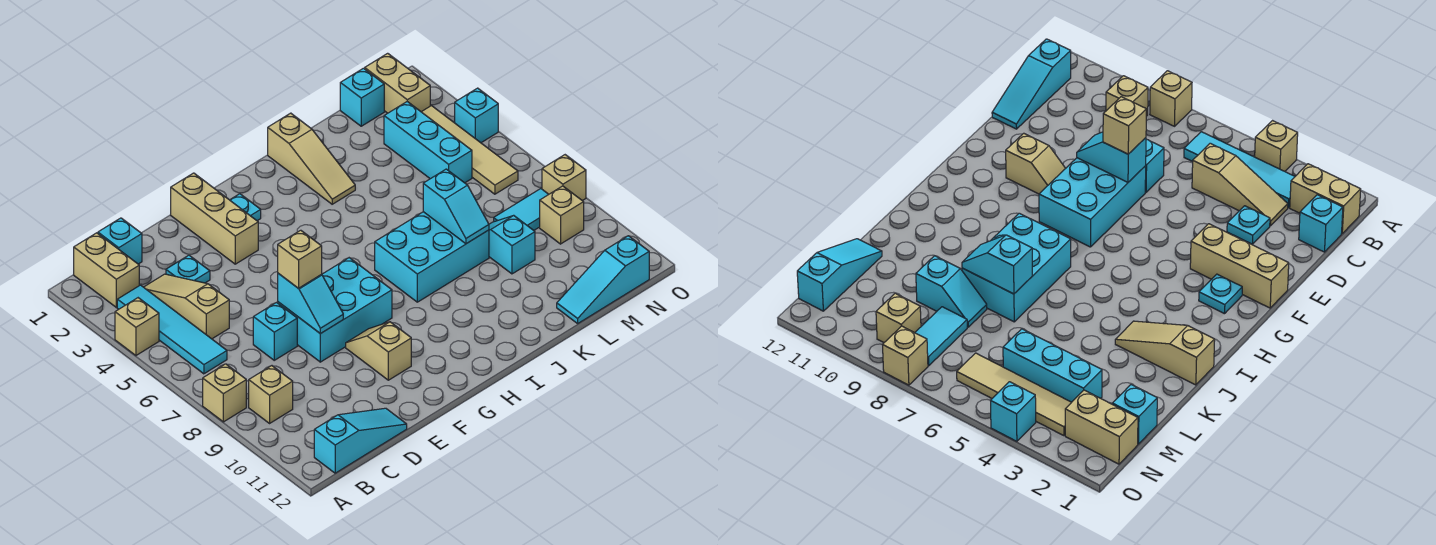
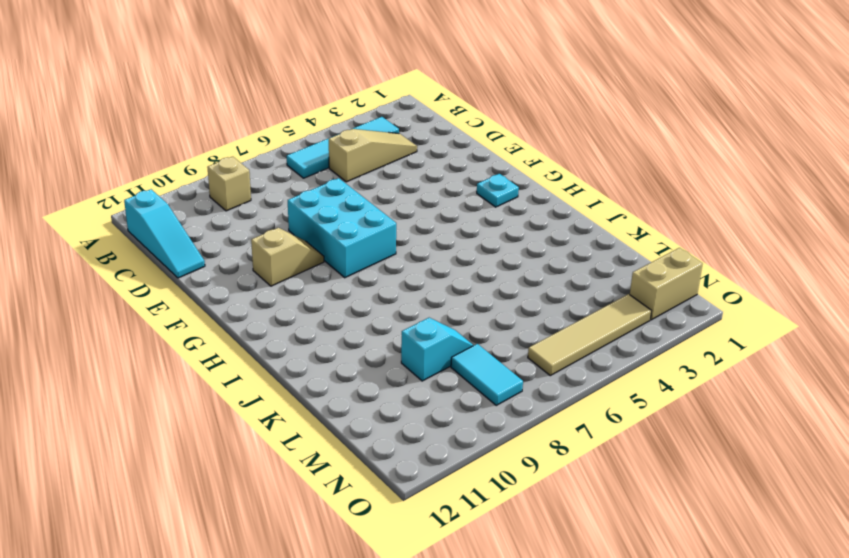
none -> tan brick A4 level 1
none -> tan brick A8 level 1
none -> tan brick B1:B2 level 1

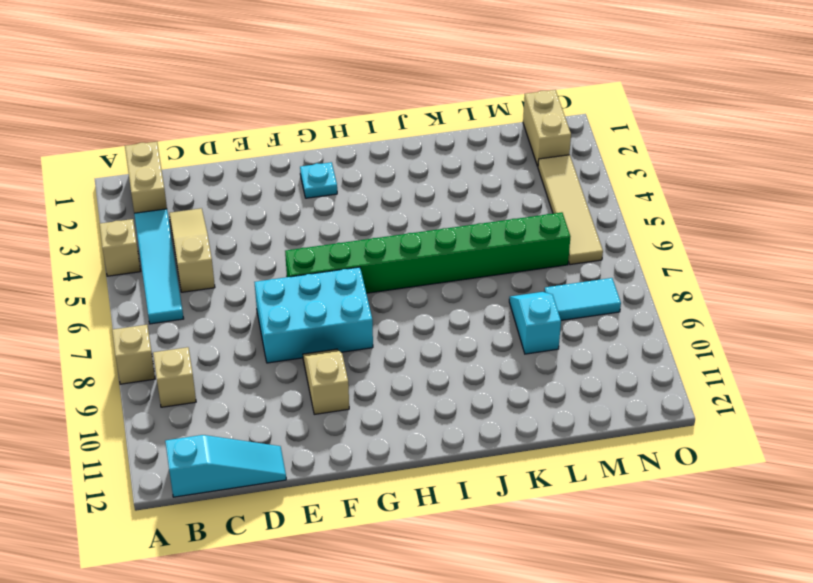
green brick F6:M6 level 1 -> none
none -> cyan brick C1 level 1
none -> cyan plate D3 level 1
none -> cyan brick D7 level 1

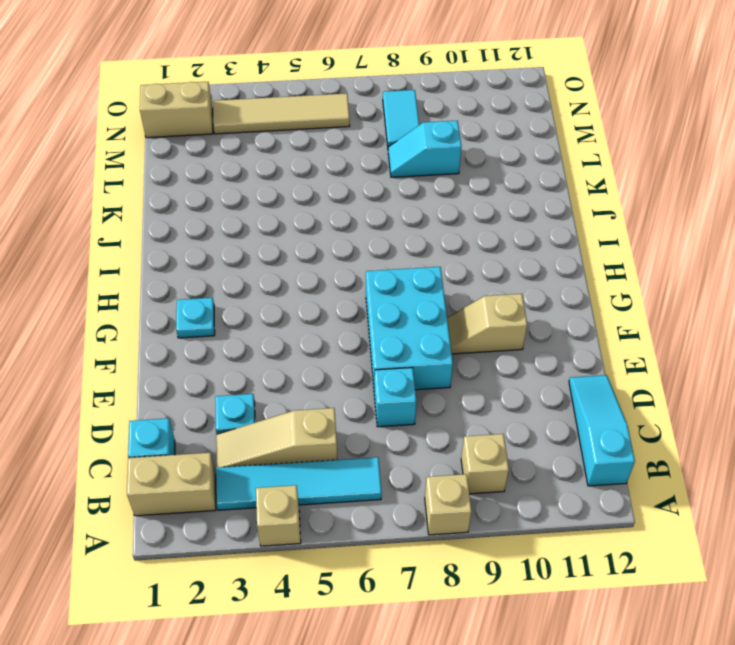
none -> tan brick F1:F3 level 1
none -> cyan brick I7:K8 level 1
none -> tan slope J1:J3 level 1 top 1

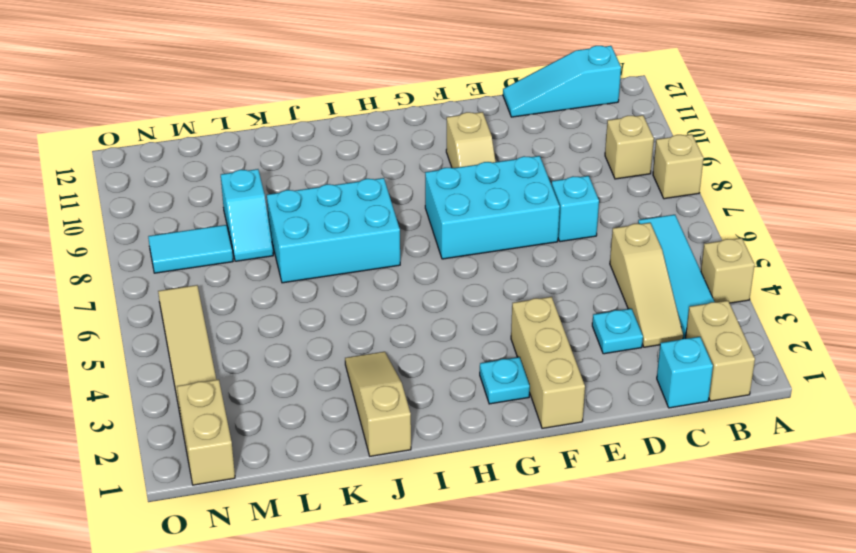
none -> cyan slope L12:N12 level 1 top N
none -> cyan brick M1 level 1
none -> cyan brick M3:M5 level 1

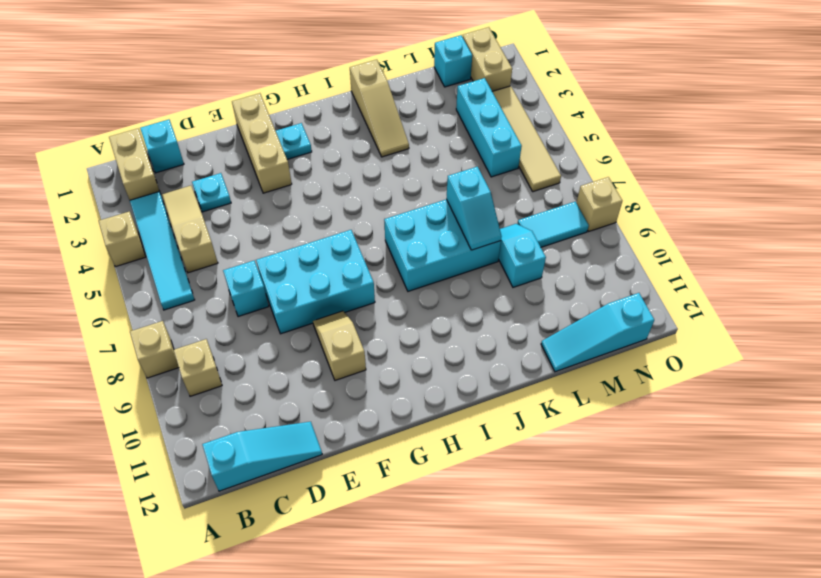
none -> tan brick N9 level 1
none -> cyan brick O4 level 1
none -> cyan slope E7:E8 level 2 top 7

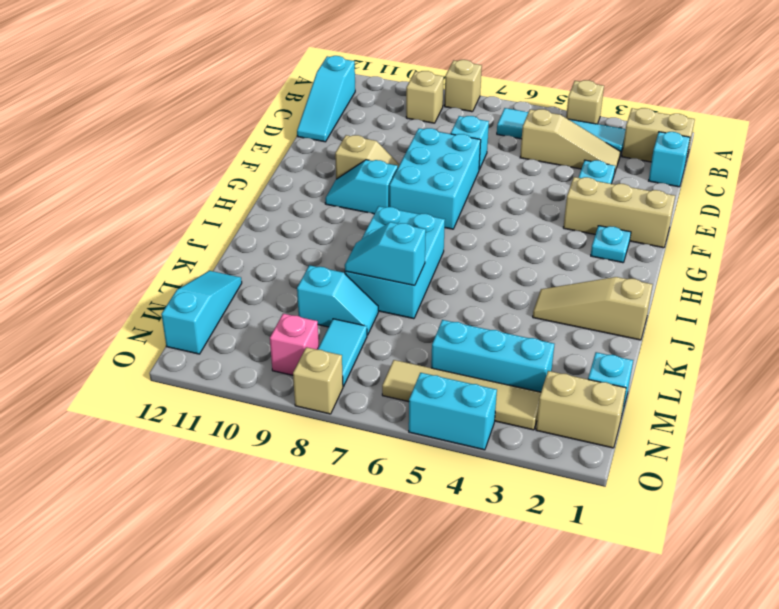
cyan slope G9:G10 level 1 top 9 -> cyan slope E7:E8 level 2 top 7
pink brick N9 level 1 -> tan brick N9 level 1
cyan brick O4:O5 level 1 -> cyan brick O4 level 1
none -> tan brick E7 level 3

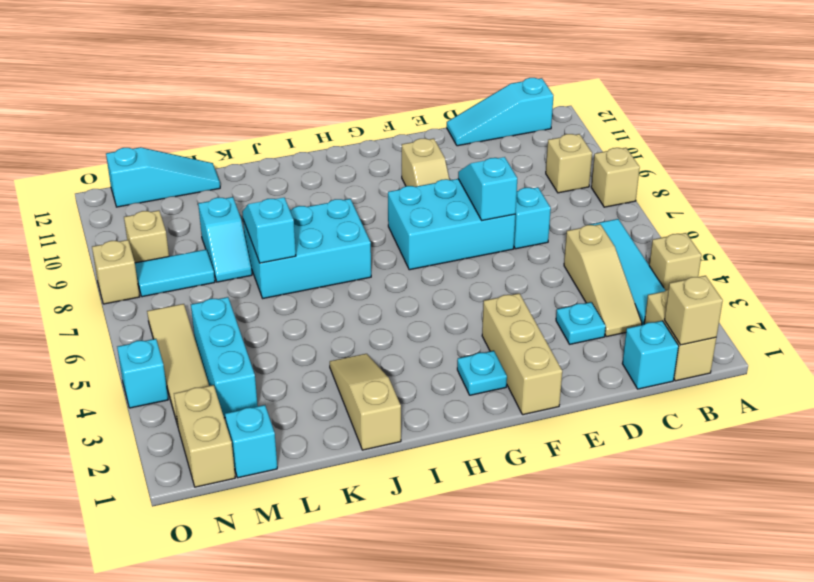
tan brick B1 level 2 -> tan brick E7 level 3

